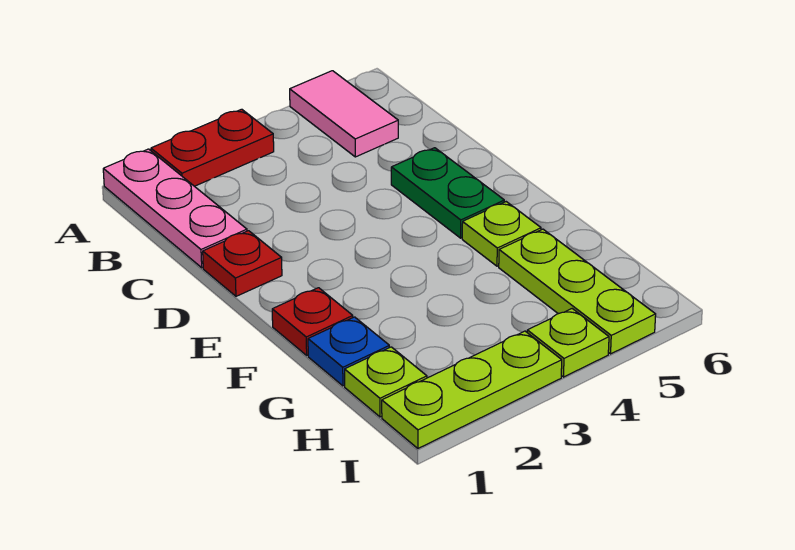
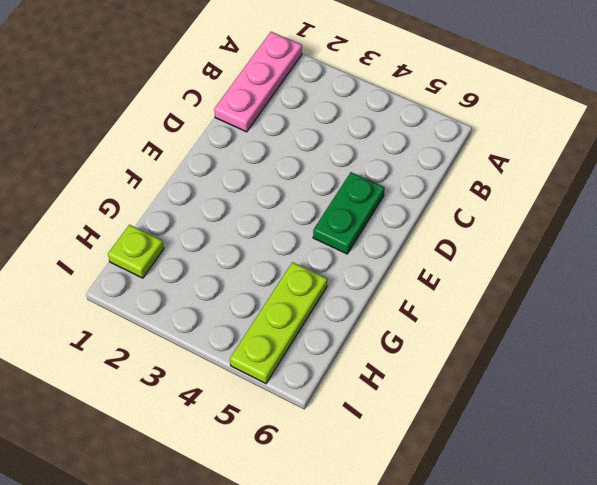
none -> red plate A2:A3 level 1
none -> pink tile A5:B5 level 1
none -> red plate D1 level 1

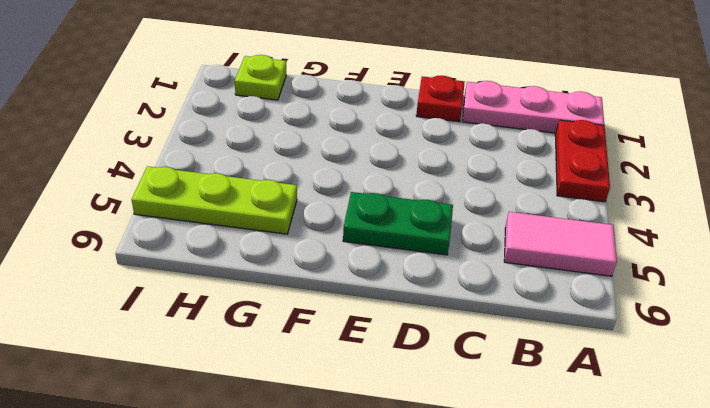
none -> red plate F1 level 1
none -> lime plate F5 level 1
none -> blue plate G1 level 1

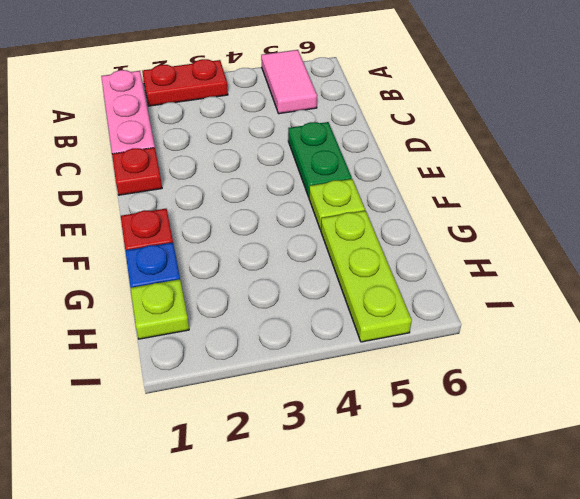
none -> lime plate I1:I3 level 1
none -> lime plate I4 level 1

